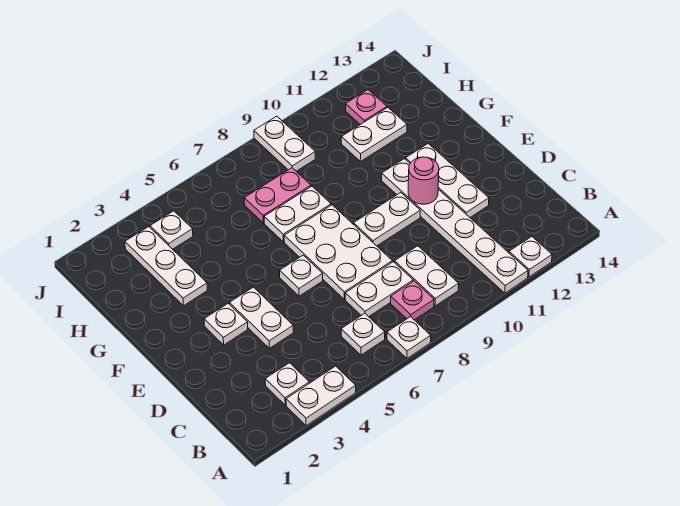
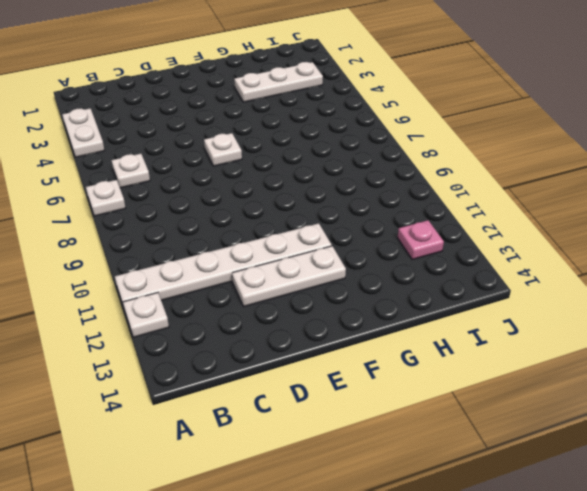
none -> white plate B3 level 1
none -> pink plate B8 level 1
none -> white plate B9:C9 level 1

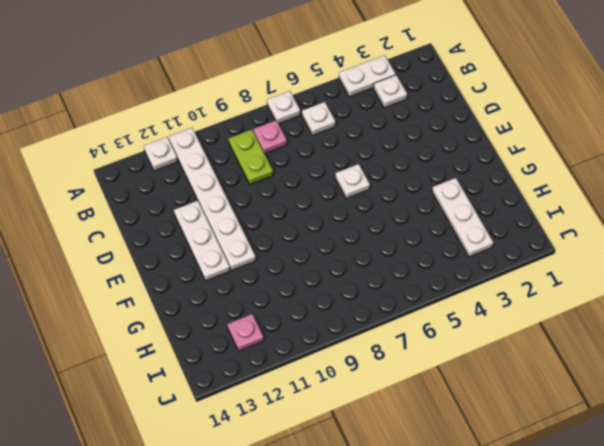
lime plate B9:C9 level 1 -> white plate B9:C9 level 1
none -> white plate C7:C8 level 1
none -> white plate D4:E4 level 1
none -> white plate D7:F8 level 1

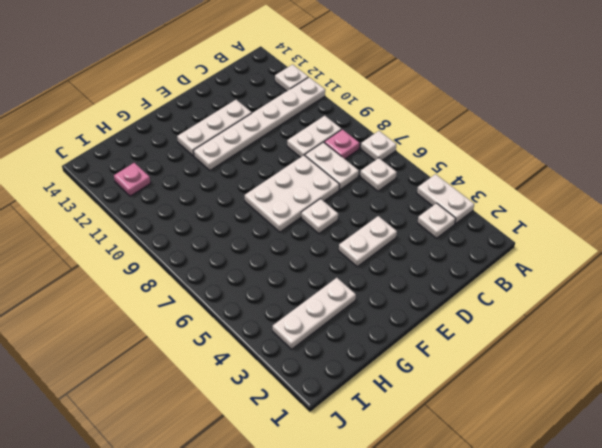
none -> white plate E3 level 1
none -> white plate E9:E10 level 1
none -> white plate G7:G8 level 1

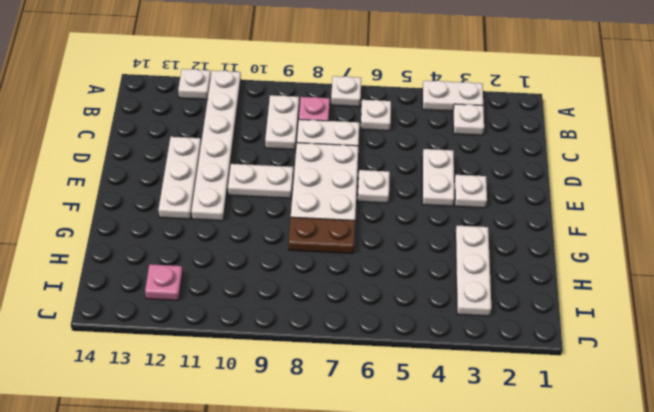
brown plate G7:G8 level 1 -> white plate G7:G8 level 1
none -> pink plate H7:H8 level 1
none -> white plate H11:H12 level 1
none -> white plate I4 level 1

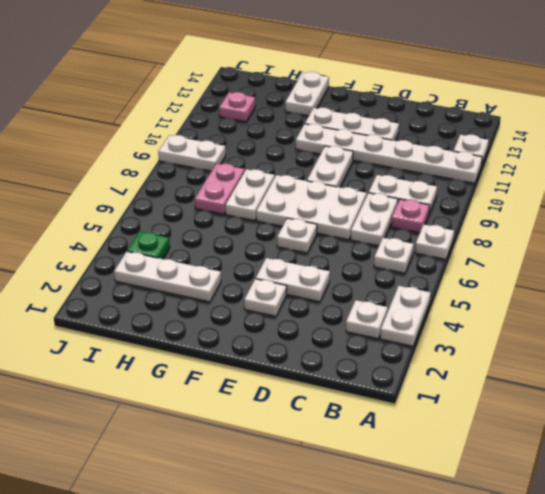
white plate G13:G14 level 1 -> white plate H11:H12 level 1
green plate I4 level 1 -> white plate I4 level 1
none -> pink round brick E11 level 2

